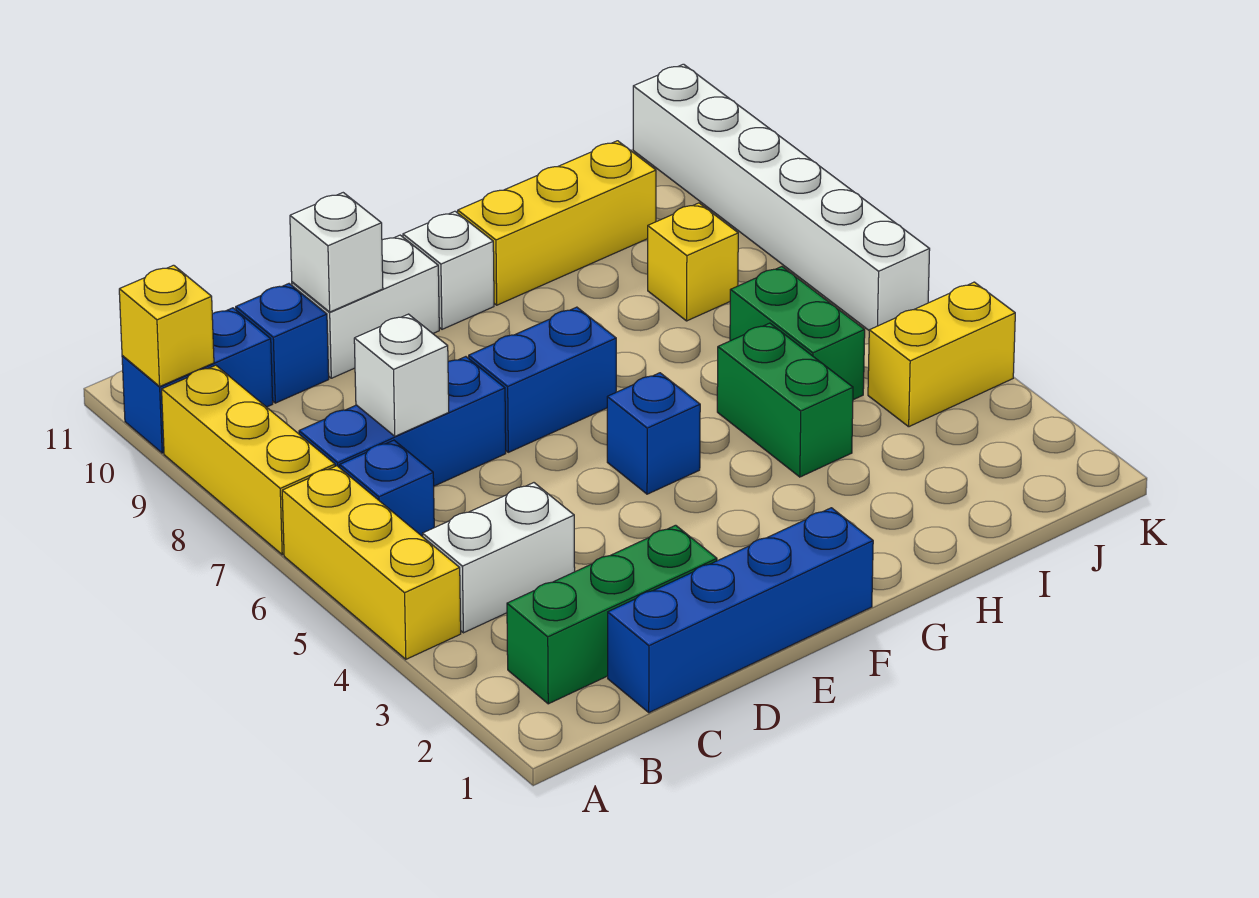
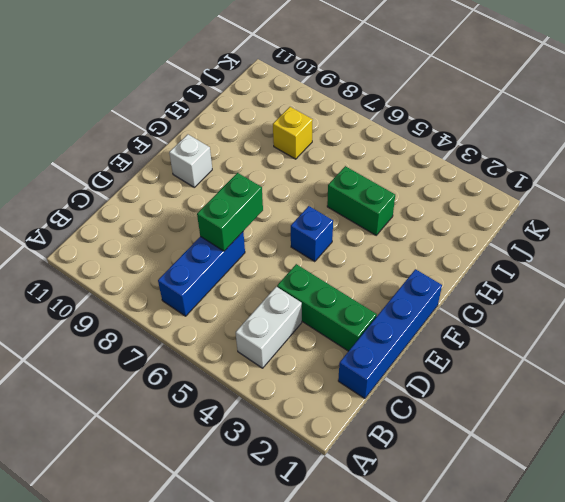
green brick D2:D4 level 1 -> green brick B2:D2 level 1
green brick D7:E7 level 2 -> green brick I5:I6 level 1
none -> yellow brick A4:A6 level 1
none -> yellow brick A7:A9 level 1
none -> blue brick A10:B10 level 1

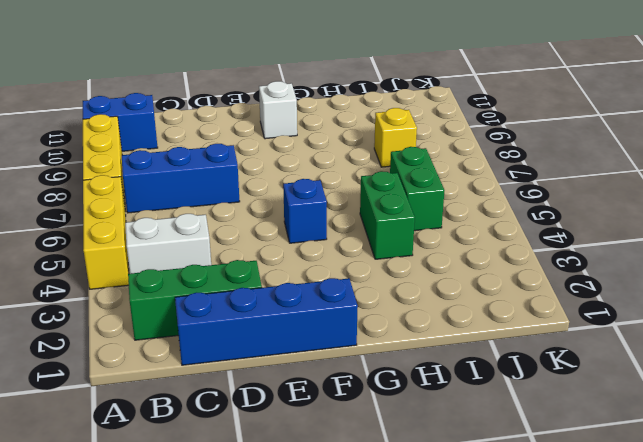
none -> blue brick B6 level 1
none -> blue brick C10 level 1
none -> white brick D10:E10 level 1

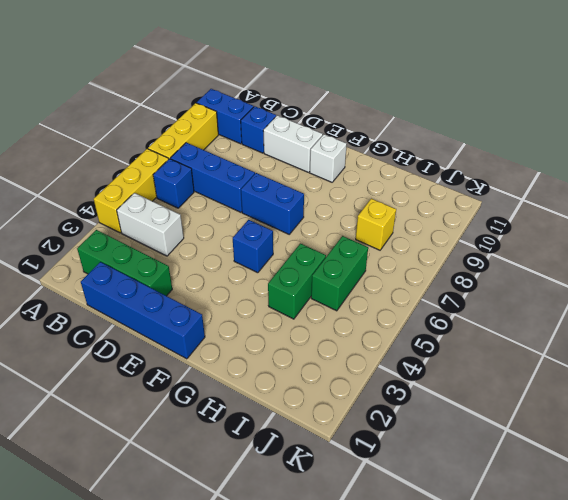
none -> yellow brick G10:I10 level 1
none -> yellow brick J4:K4 level 1
none -> white brick K6:K11 level 1

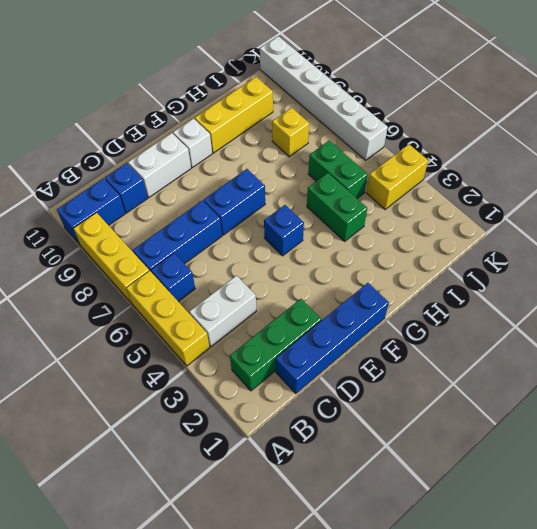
none -> yellow brick A10 level 2
none -> white brick C7 level 2
none -> white brick D10 level 2

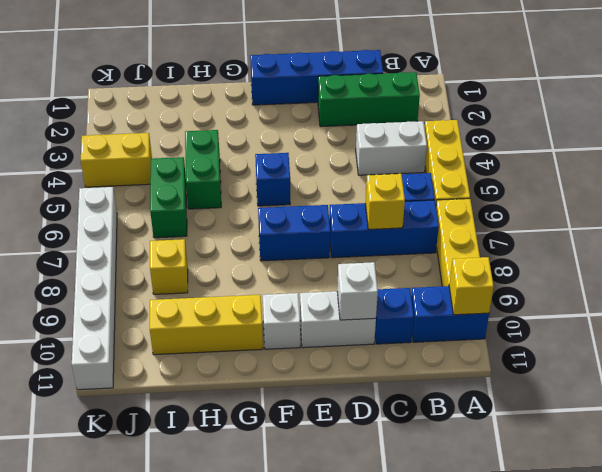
yellow brick C7 level 2 -> white brick C7 level 2

